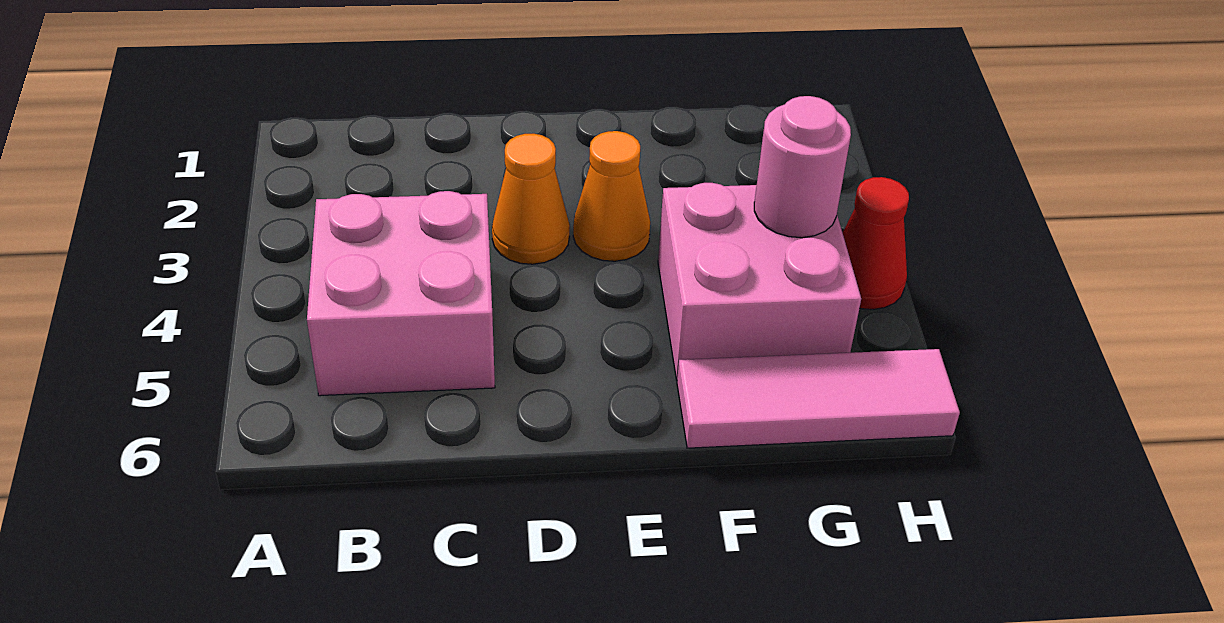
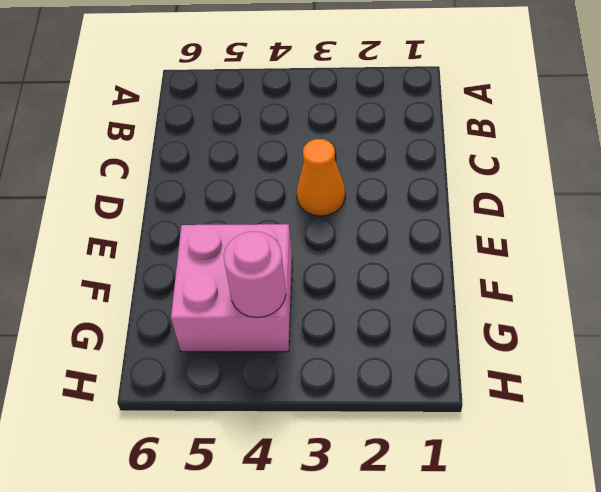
none -> pink brick B4:C5 level 1
none -> orange cone E3 level 1

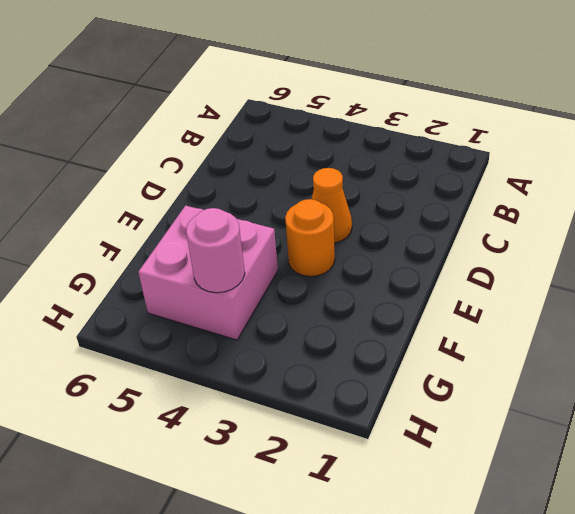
orange round brick E3 level 1 -> orange cone E3 level 1
none -> pink brick B4:C5 level 1
none -> pink tile F6:H6 level 1

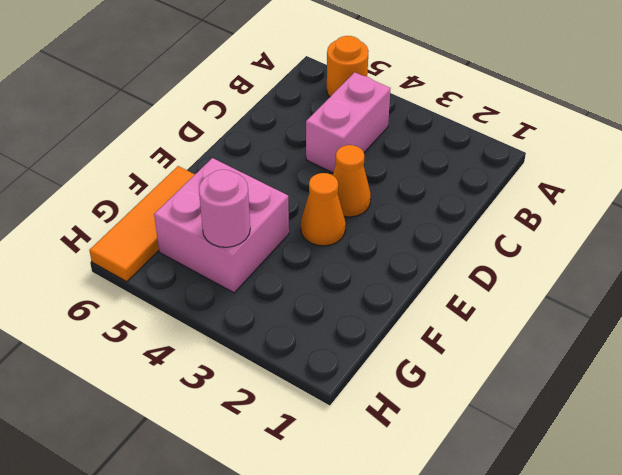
orange round brick A5 level 1 -> none
pink brick B4:C4 level 1 -> pink brick B4:C5 level 1
orange tile F6:H6 level 1 -> pink tile F6:H6 level 1
none -> red cone H4 level 1

